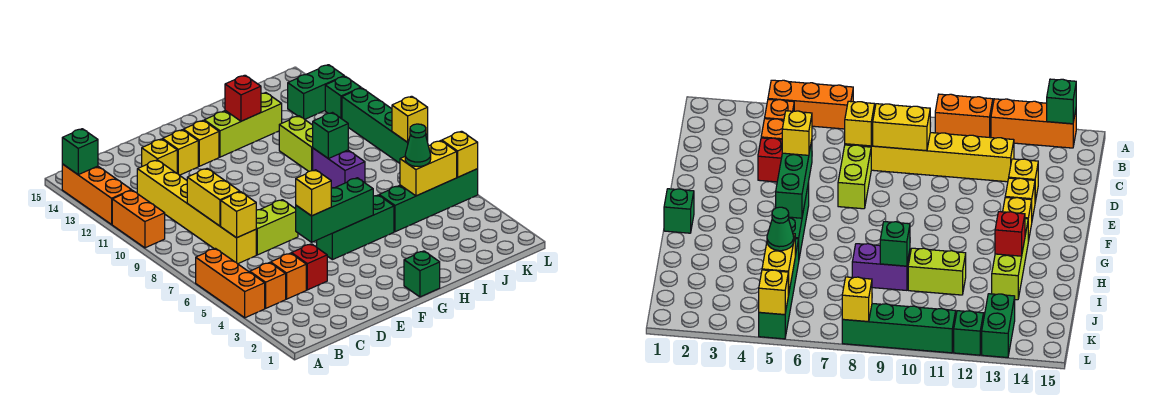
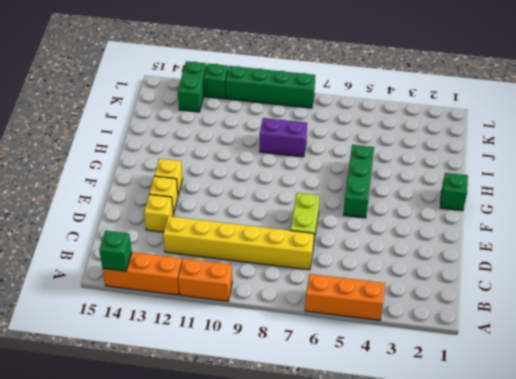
none -> orange brick B4 level 1
none -> orange brick C4 level 1
none -> red brick D4 level 1
none -> lime brick G13:I13 level 1

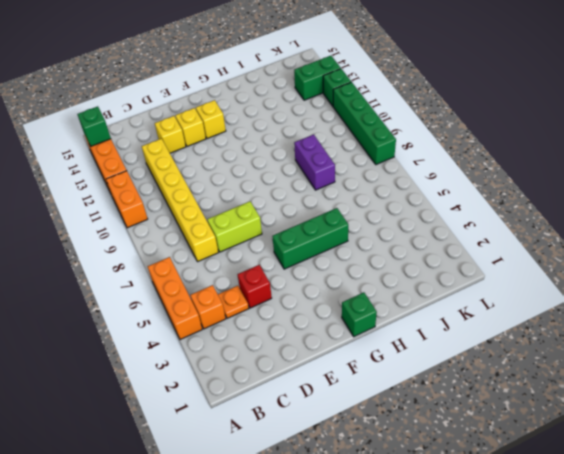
orange plate C4 level 1 -> orange brick C4 level 1
none -> lime brick G13:I13 level 1
none -> green brick I5:L5 level 1
none -> lime brick I10:I11 level 1
none -> yellow brick C7 level 2

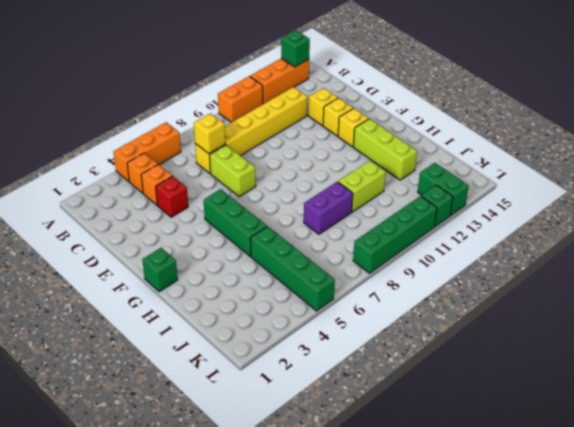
none -> yellow brick C8:C9 level 2
none -> green brick E5:G5 level 2
none -> red brick H13 level 2
none -> green brick I9 level 2

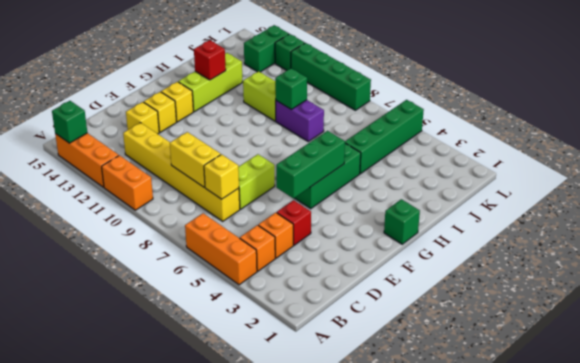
none -> yellow brick J5:K5 level 2
none -> yellow brick L5 level 2
none -> yellow brick L8 level 2
none -> yellow brick E5 level 3

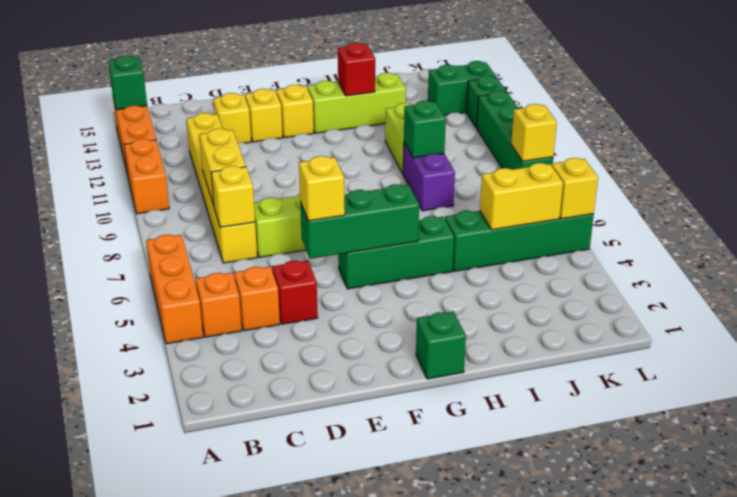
none -> green cone J5 level 3

